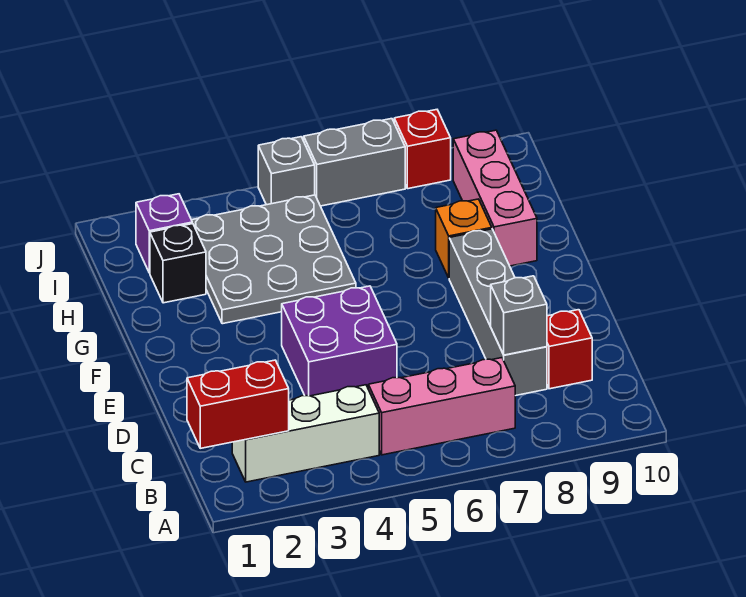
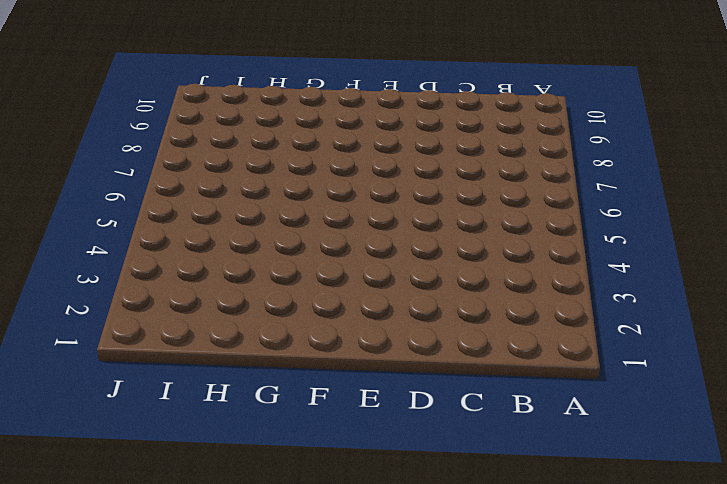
none -> white brick B2:B4 level 1
none -> pink brick B5:B7 level 1
none -> grey brick C8:F8 level 1

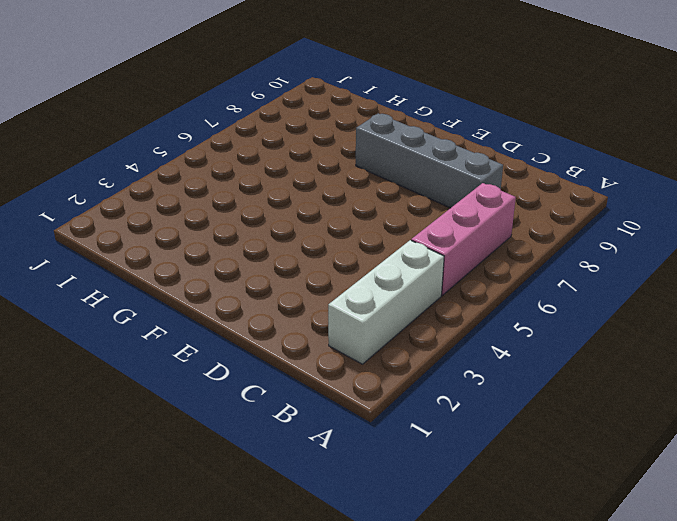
none -> red brick C9 level 1
none -> purple brick D4:E5 level 1
none -> grey plate G3:I5 level 1

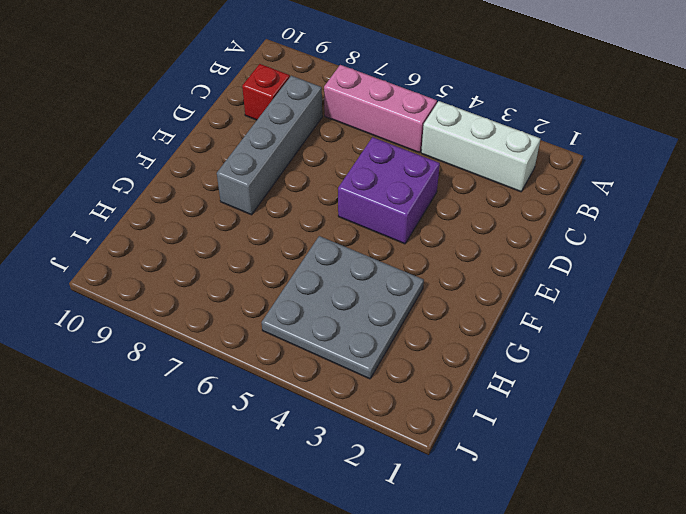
none -> orange brick G8 level 1
none -> pink brick G9:I9 level 1
none -> black brick H2 level 1

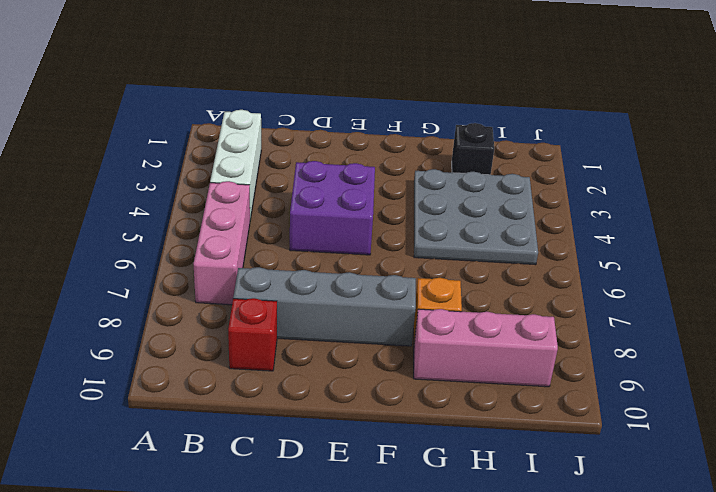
none -> purple brick I2 level 1
none -> grey brick J5 level 1
none -> grey brick J6:J7 level 1

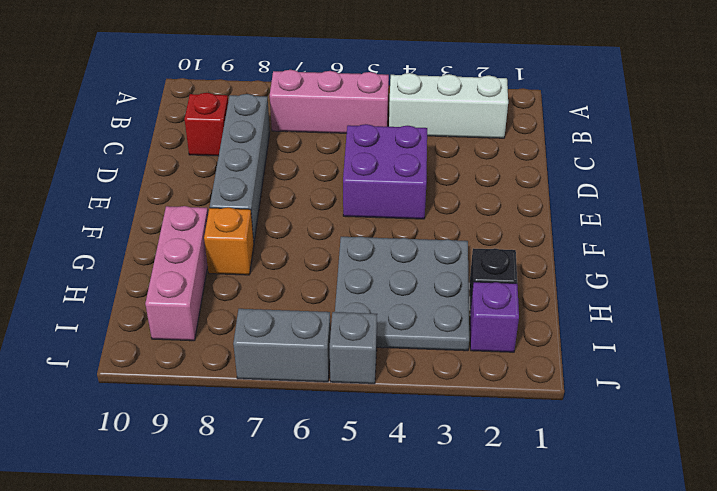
none -> red brick J8 level 1
none -> red brick B1:B2 level 2
none -> grey brick C8 level 2

